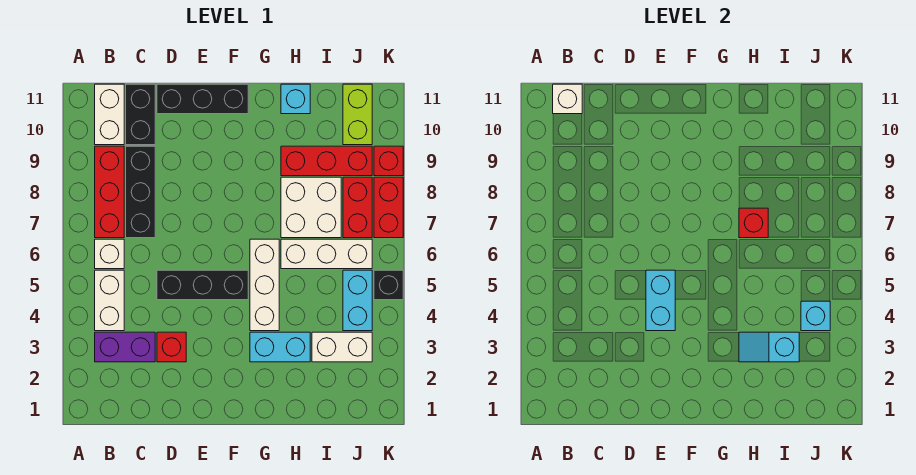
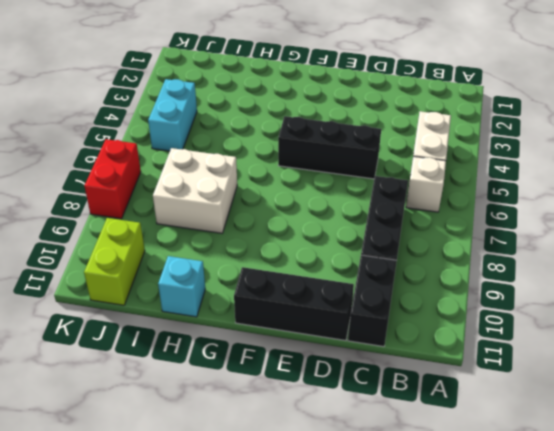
none -> purple brick B3:C3 level 1
none -> red brick B7:B9 level 1
none -> white brick B10:B11 level 1

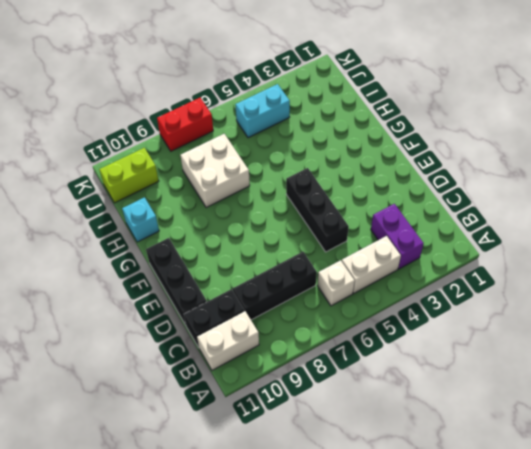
none -> red brick B7:B9 level 1
none -> red brick D3 level 1
none -> cyan brick G3:H3 level 1

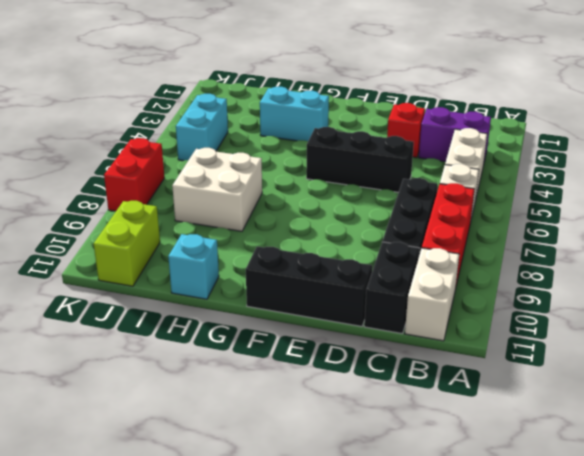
none -> white brick G4:G6 level 1
none -> white brick H6:J6 level 1
none -> red brick H9:J9 level 1

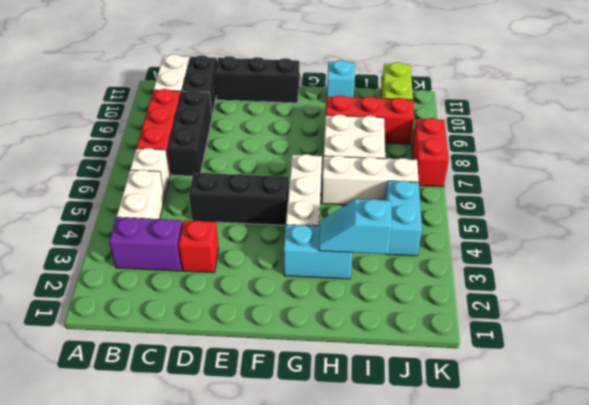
none -> white brick I3:J3 level 1
none -> red brick J7:J8 level 1
none -> black brick K5 level 1

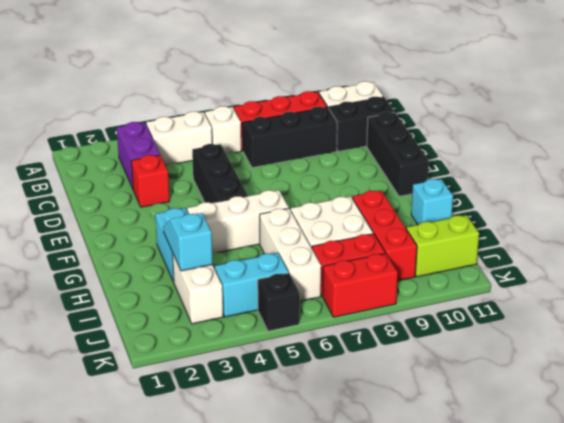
none -> red brick K9 level 1
none -> white brick B11 level 2
none -> cyan brick E4:E5 level 2

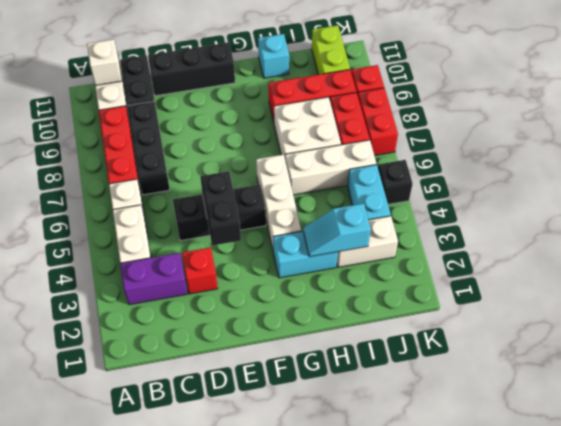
black brick E4:E5 level 2 -> cyan brick E4:E5 level 2
none -> red brick H7 level 2
none -> cyan brick J4 level 2

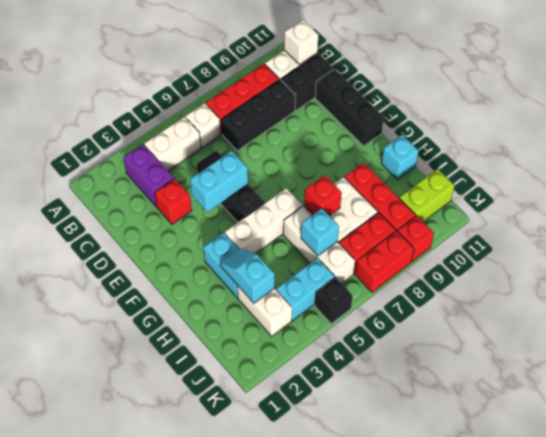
cyan brick I6 level 2 -> cyan brick J4 level 2

